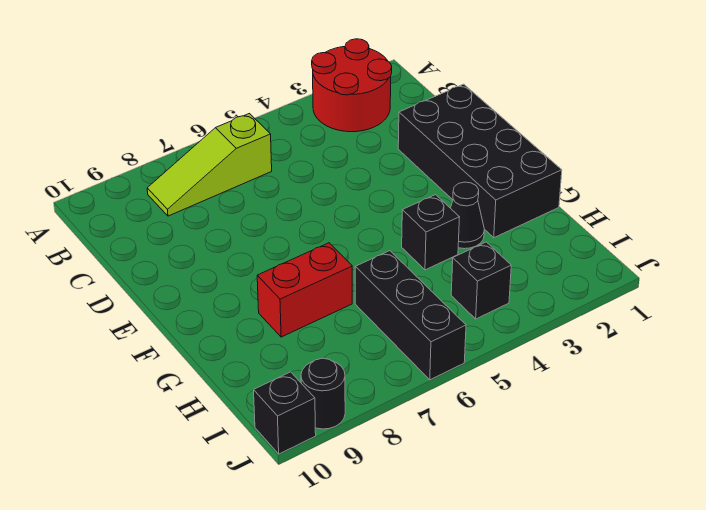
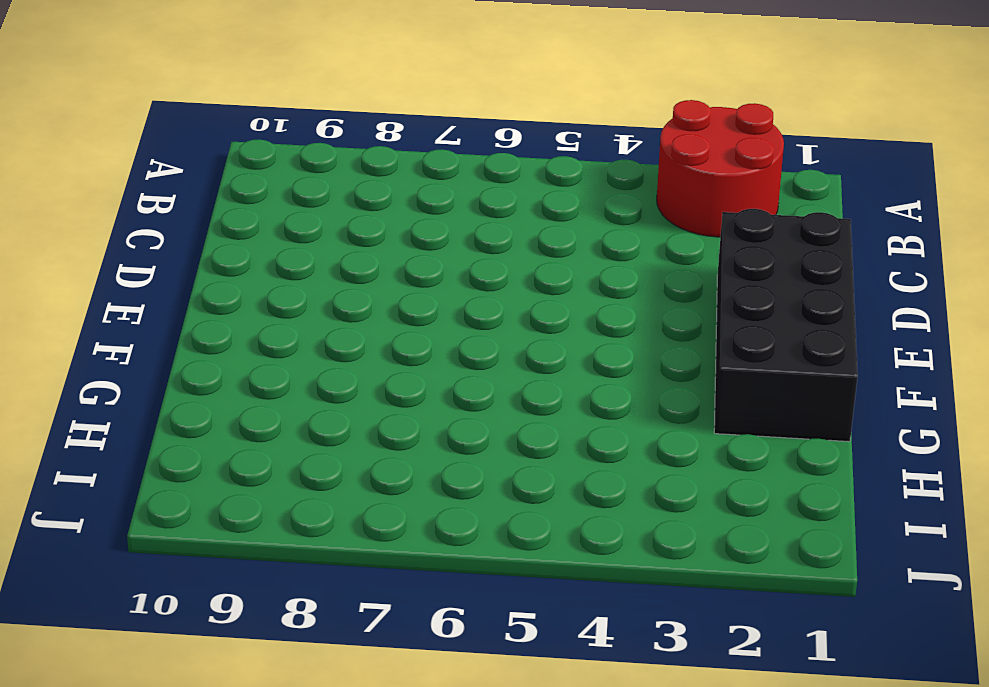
none -> lime slope B6:B8 level 1 top 6
none -> black cone G3 level 1

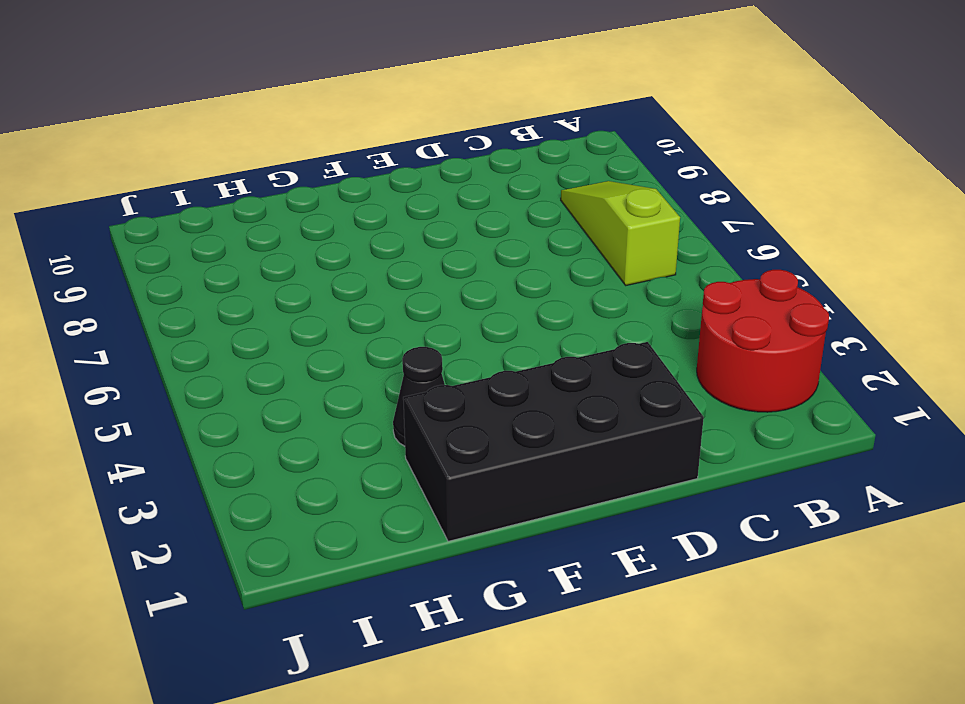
none -> black brick G4 level 1
none -> red brick G7:G8 level 1

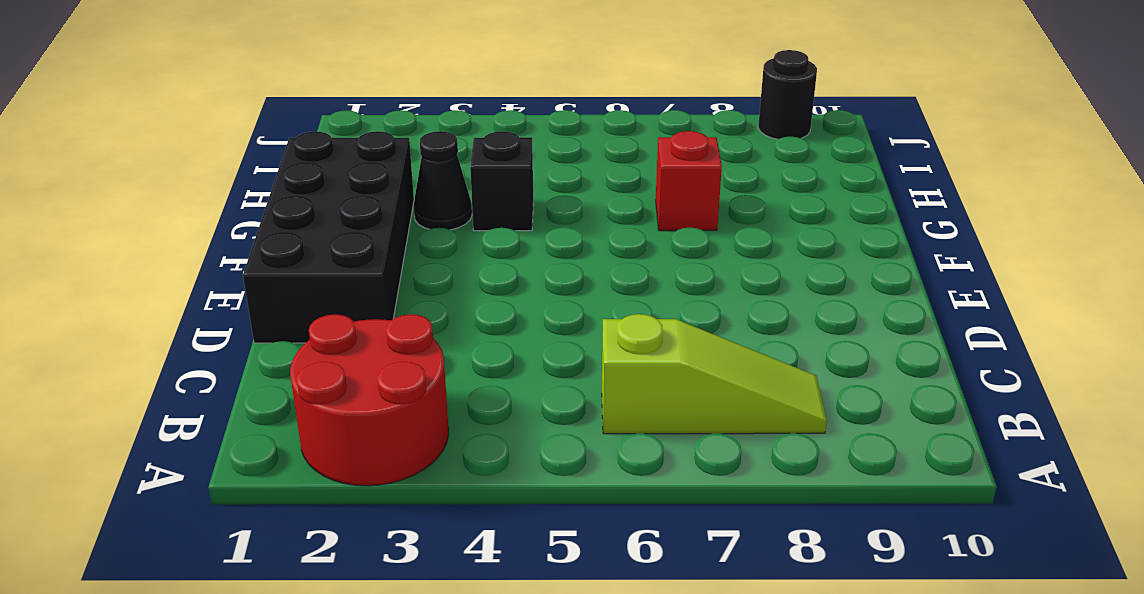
red brick G7 level 1 -> red brick G7:G8 level 1
none -> black brick H6:J6 level 1
none -> black brick I4 level 1

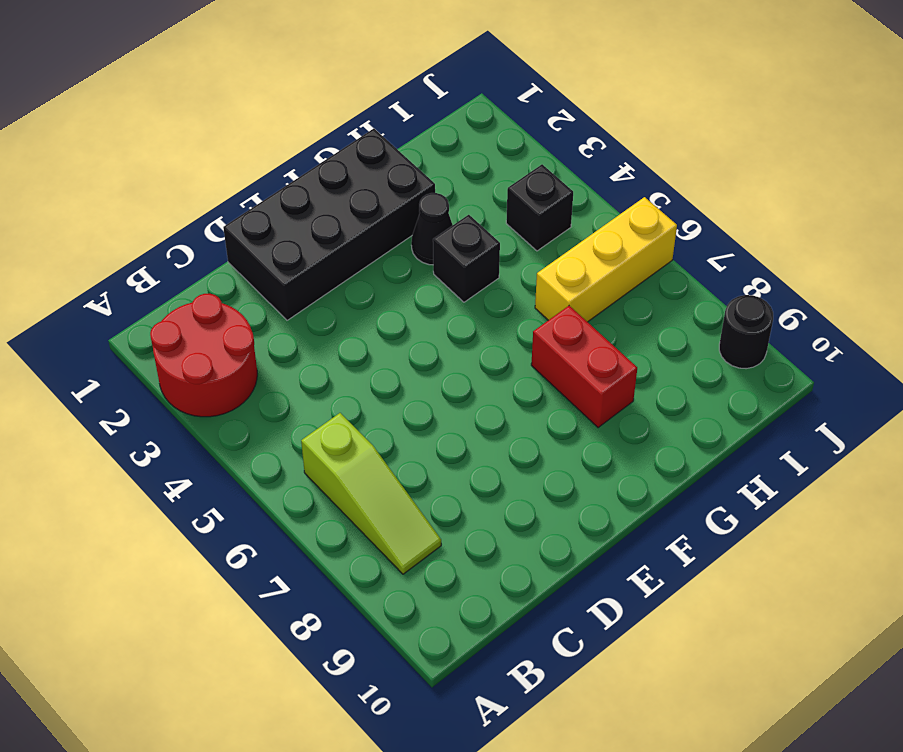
yellow brick H6:J6 level 1 -> black brick H6:J6 level 1
none -> black brick J10 level 1

